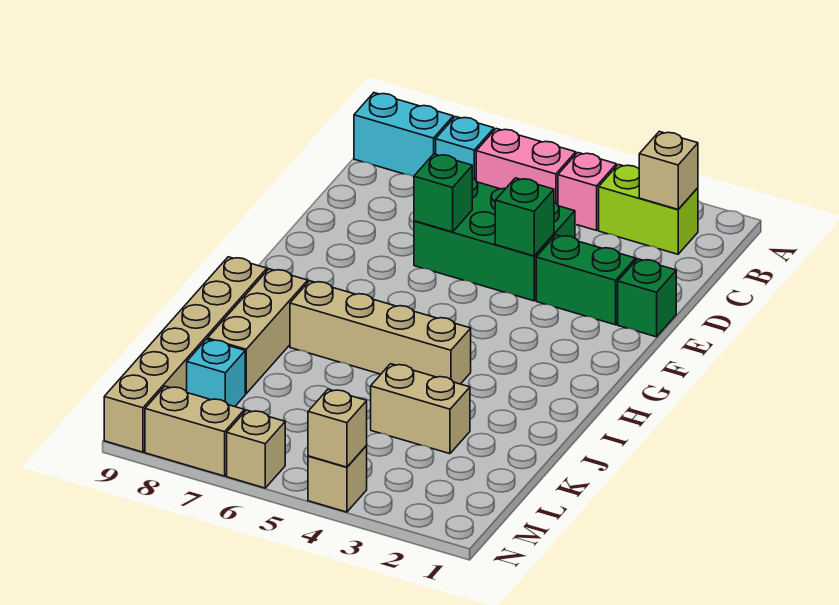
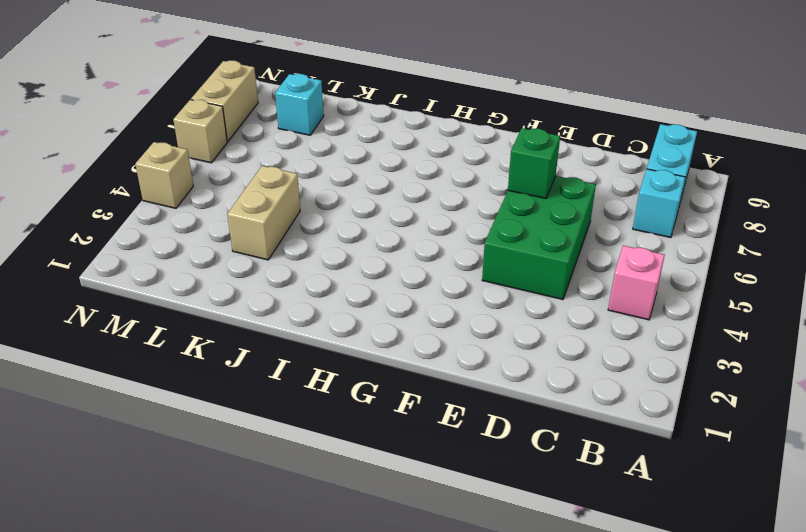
none -> lime brick B2:B3 level 1
none -> pink brick B5:B6 level 1
none -> green brick E1 level 1

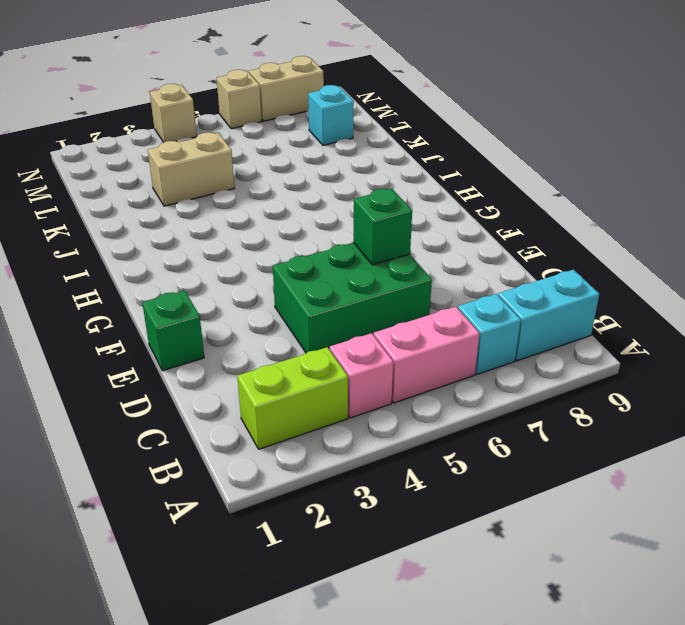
none -> green brick E2:E3 level 1
none -> tan brick I4:I7 level 1
none -> tan brick I8:K8 level 1

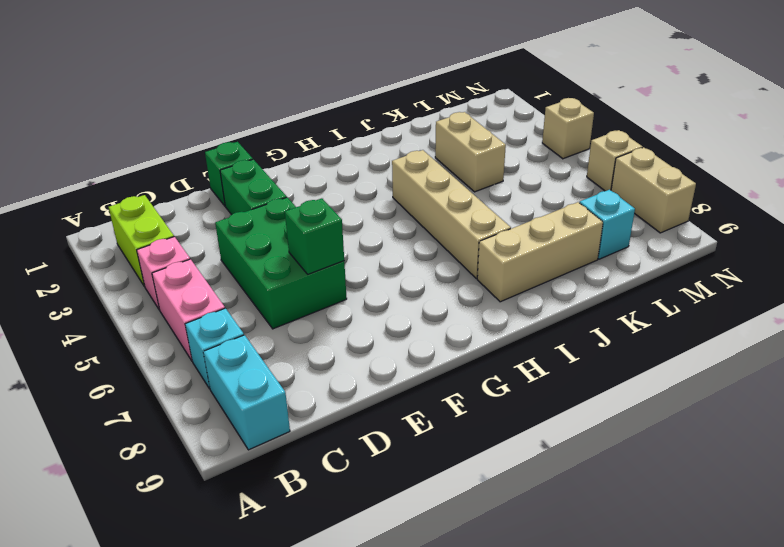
none -> tan brick I9:N9 level 1
none -> tan brick B2 level 2
none -> green brick E4 level 2

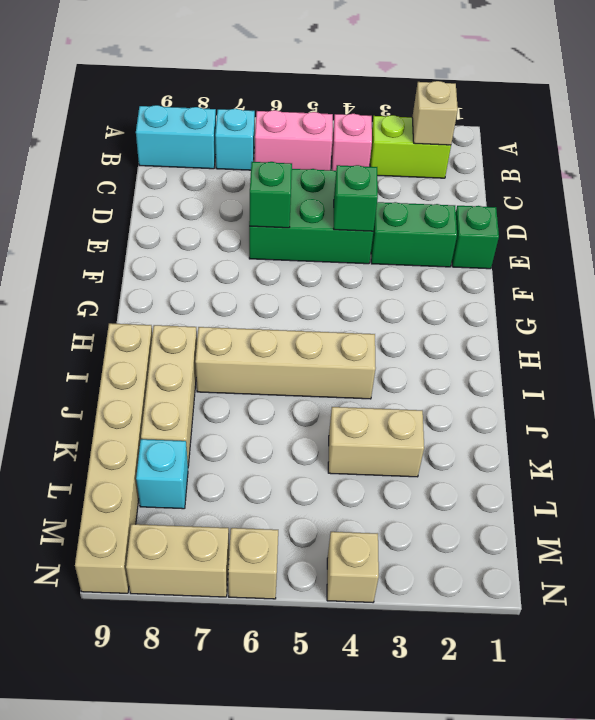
none -> tan brick N4 level 2

